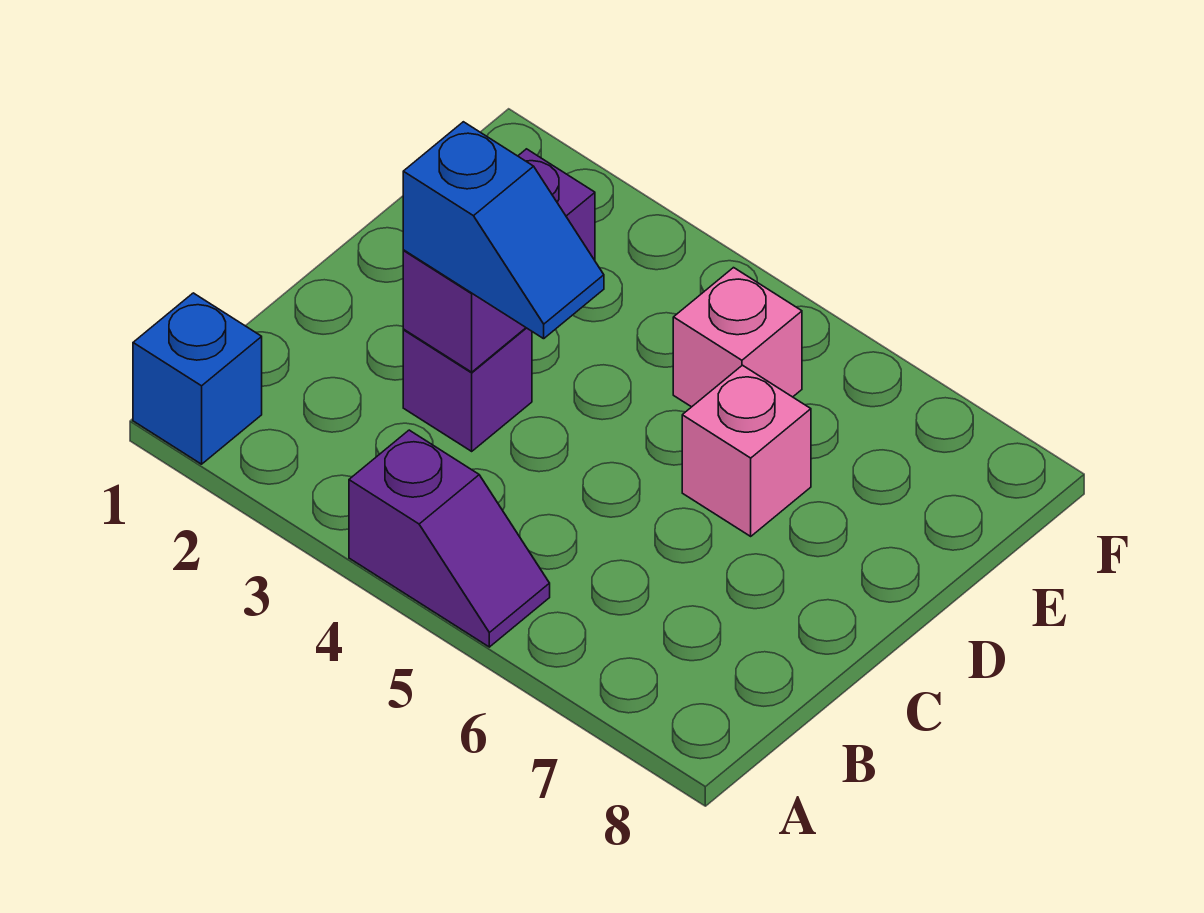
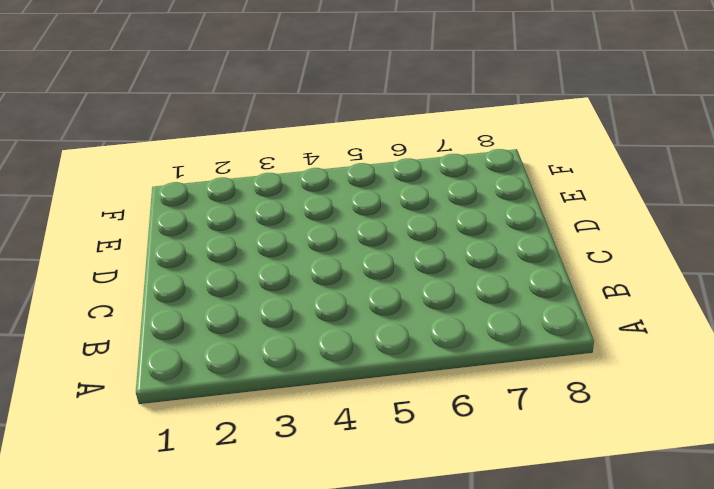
none -> blue brick A1 level 1
none -> purple slope A4:A5 level 1 top 4

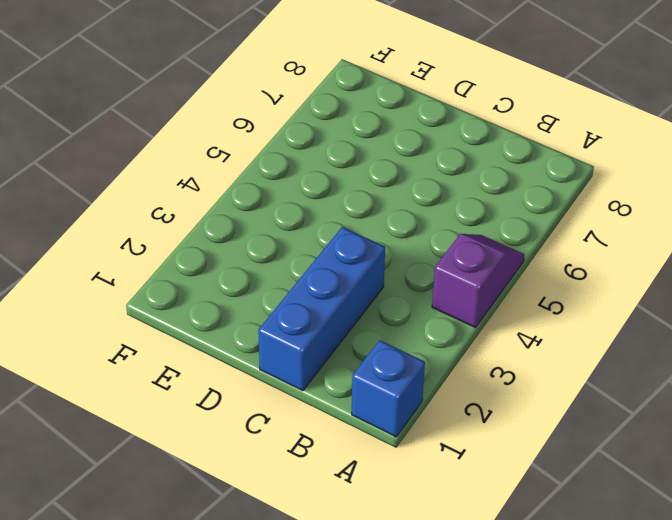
blue brick C1:C3 level 1 -> purple brick C3 level 1
none -> pink brick D6 level 1
none -> pink brick E5 level 1

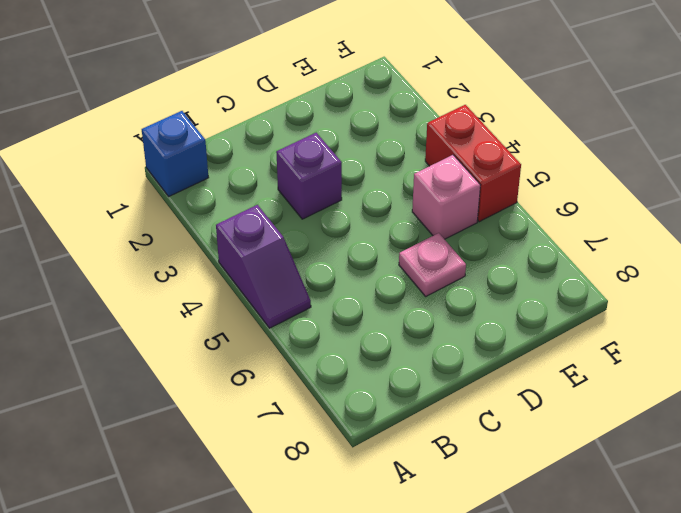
pink plate D6 level 1 -> pink brick D6 level 1
red brick F4:F5 level 1 -> none
none -> purple brick C3:D3 level 2
none -> blue slope C3:C4 level 3 top 3

